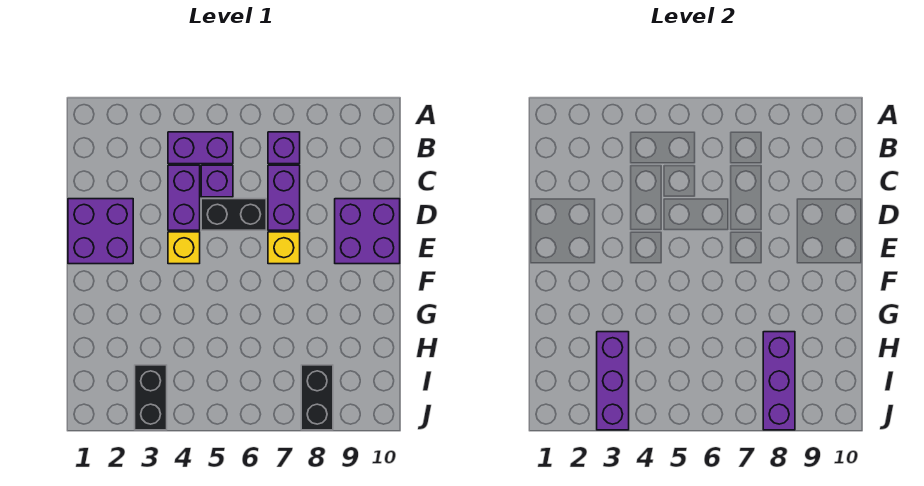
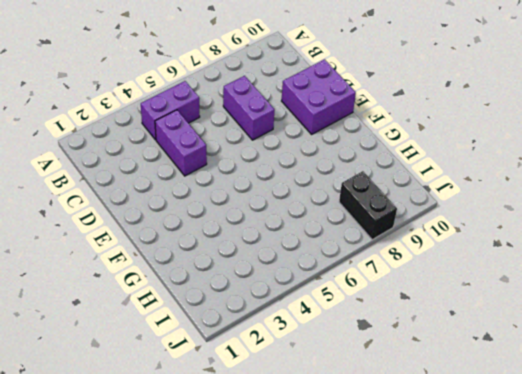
none -> purple brick B7 level 1
none -> purple brick C5 level 1
none -> purple brick D1:E2 level 1

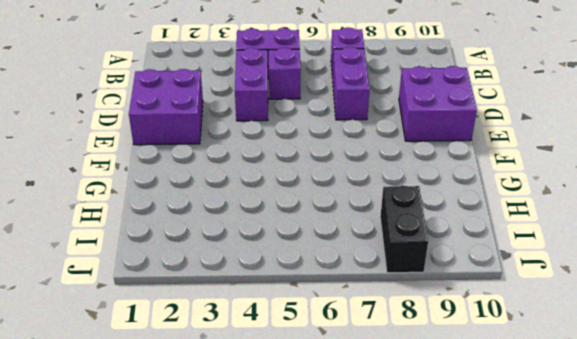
none -> black brick D5:D6 level 1
none -> yellow brick E4 level 1
none -> yellow brick E7 level 1

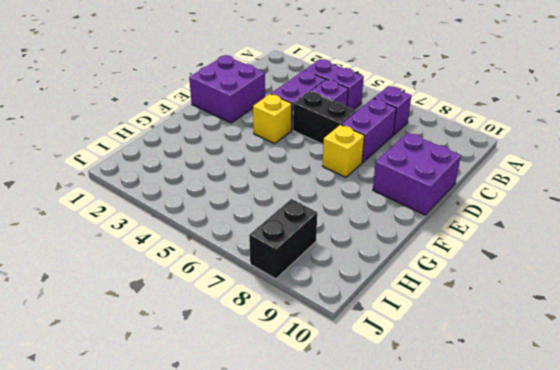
none -> black brick I3:J3 level 1
none -> purple brick H3:J3 level 2
none -> purple brick H8:J8 level 2

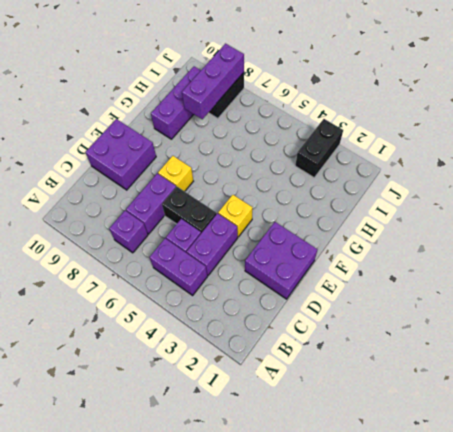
purple brick G9:I9 level 1 -> purple brick H3:J3 level 2

